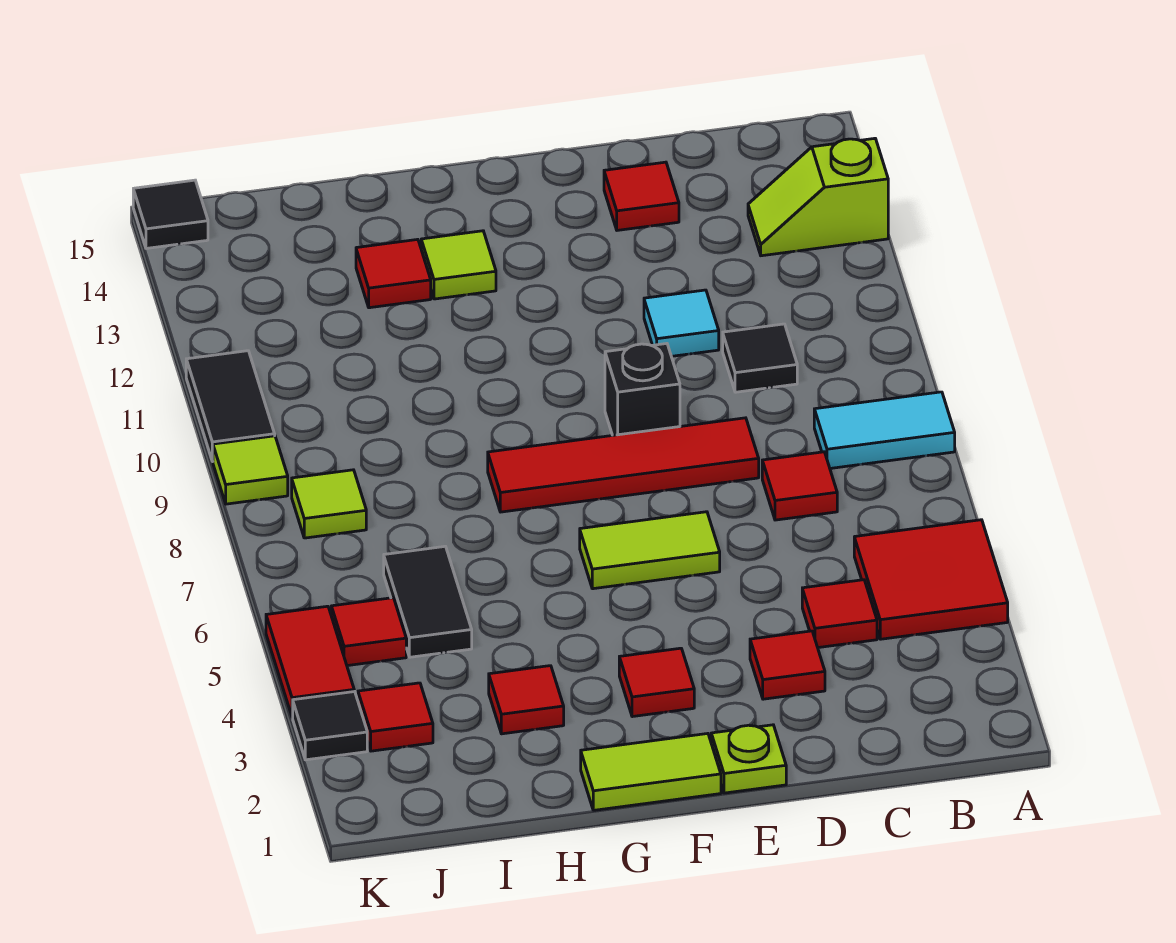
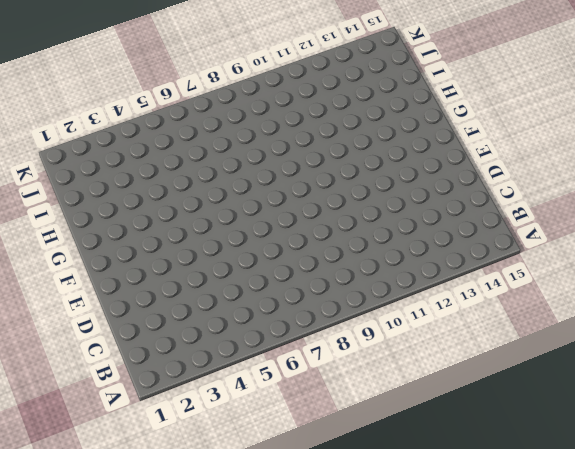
none -> red tile A4:B5 level 1
none -> cyan tile A8:B8 level 1
none -> lime slope A13:B13 level 1 top A

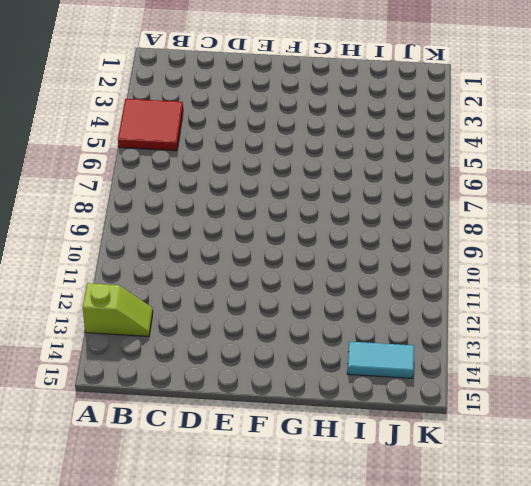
cyan tile I14:J14 level 1 -> cyan tile A8:B8 level 1
none -> red tile C4 level 1
none -> red tile C7 level 1
none -> black tile C10 level 1

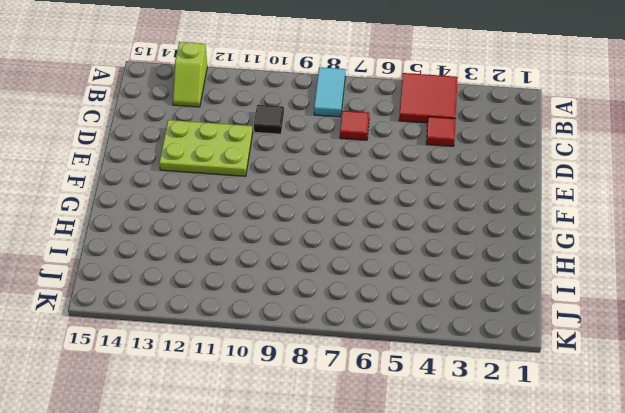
lime plate D11:E13 level 1 -> cyan tile D11 level 1
none -> red tile D3 level 1
none -> red tile D8:G8 level 1
none -> red tile D14 level 1

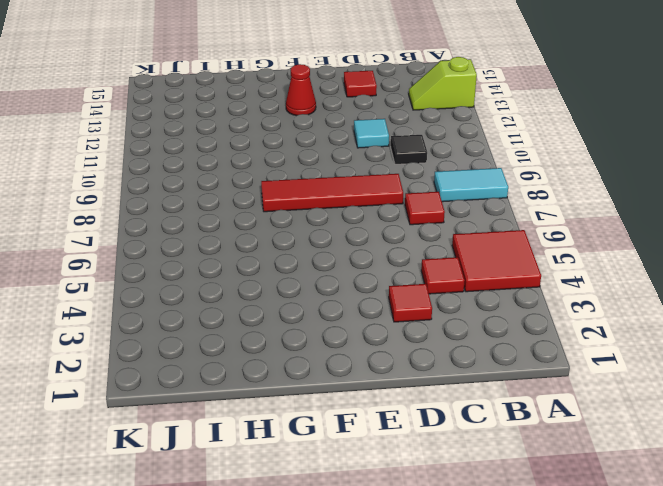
red cone F13 level 1 -> none
none -> lime plate E1 level 1
none -> lime tile E6:F6 level 1
none -> black brick E9 level 1

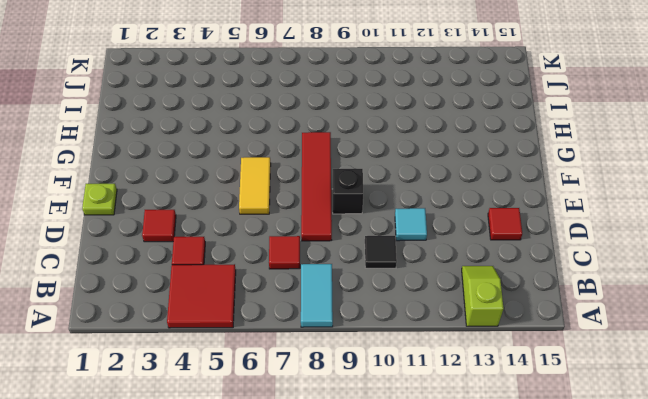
yellow tile E6:F6 level 1 -> lime tile E6:F6 level 1
none -> lime tile F1:G1 level 1
none -> red tile F3 level 1
none -> lime tile G13 level 1

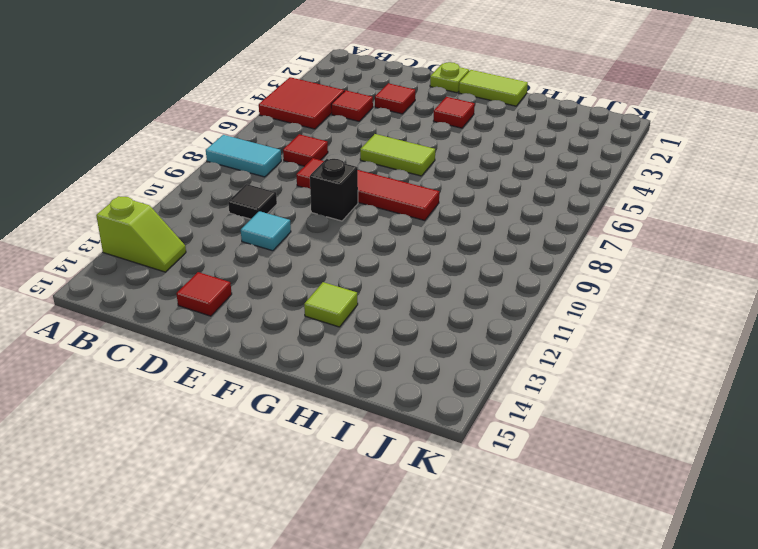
none -> red tile H3 level 1
none -> red tile H13 level 1
none -> black tile I5:I6 level 1

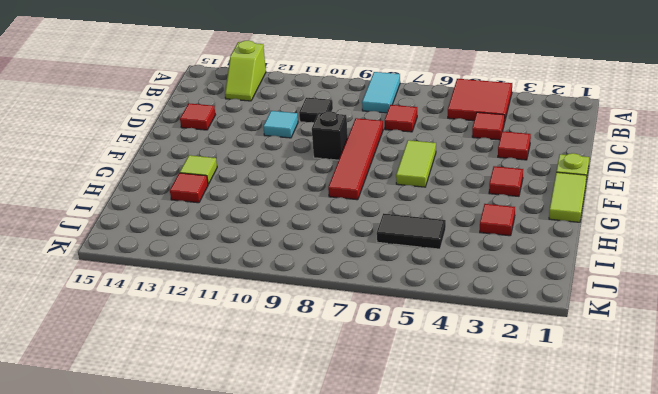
none -> red tile J3 level 1
none -> red tile J5 level 1
none -> lime tile J8 level 1

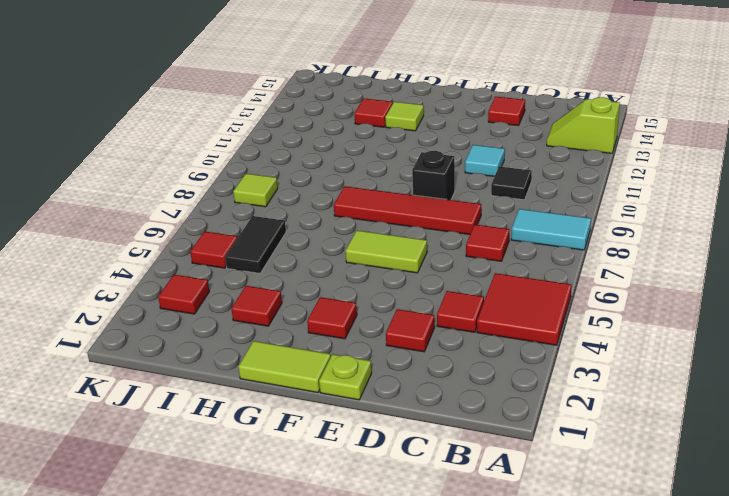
none -> black tile K3 level 1
none -> red tile K4:K5 level 1
none -> lime tile K9 level 1

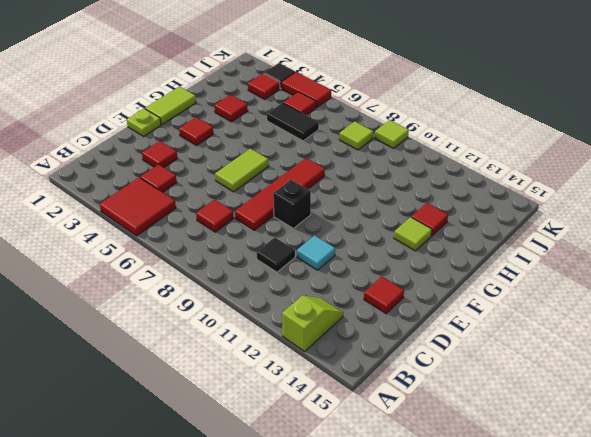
none -> cyan tile A8:B8 level 1
none -> black tile K10:K11 level 1
none -> black tile K15 level 1

